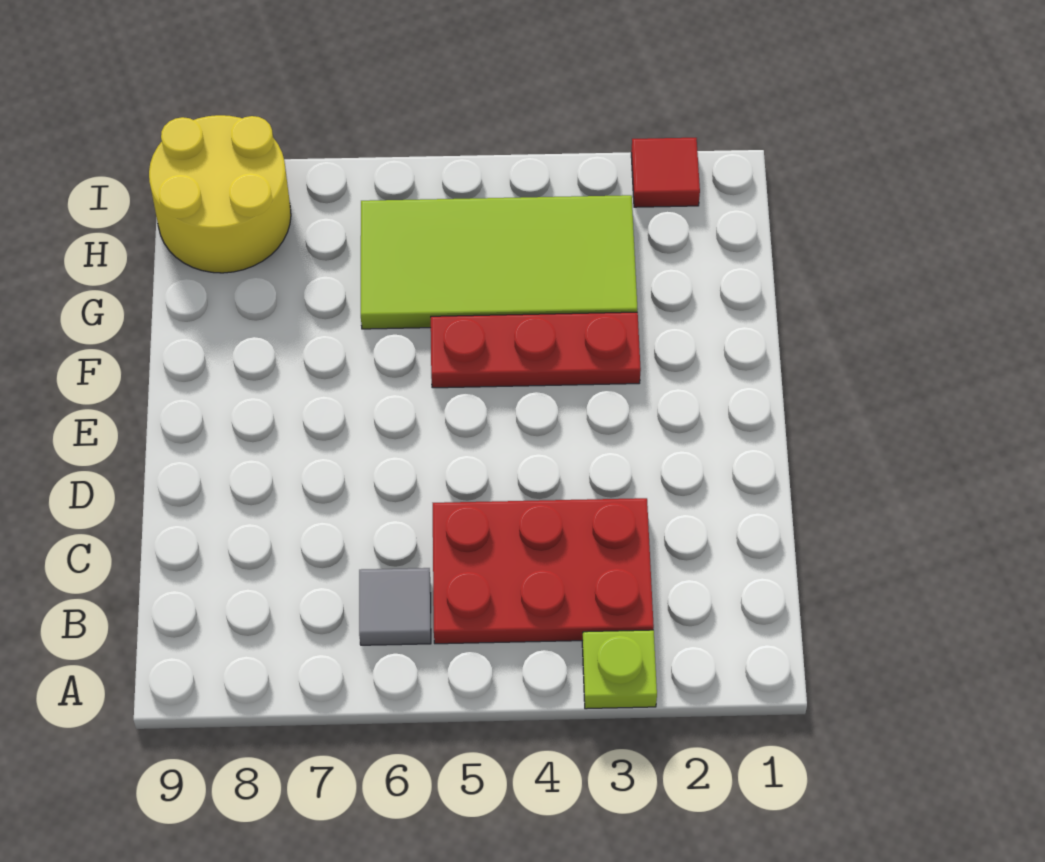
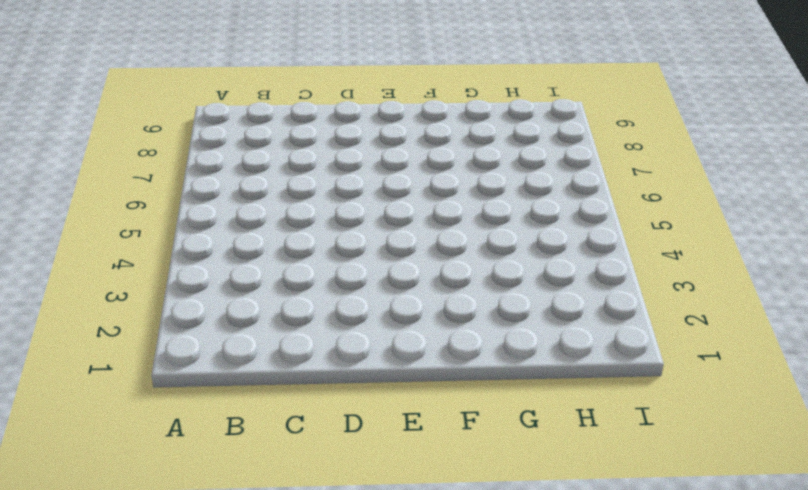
none -> lime plate A3 level 1
none -> red plate B3:C5 level 1

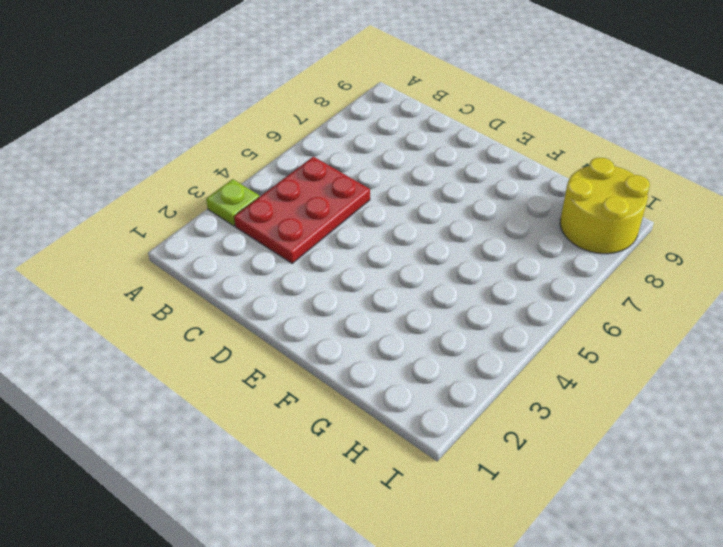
none -> grey tile B6 level 1
none -> red plate F3:F5 level 1

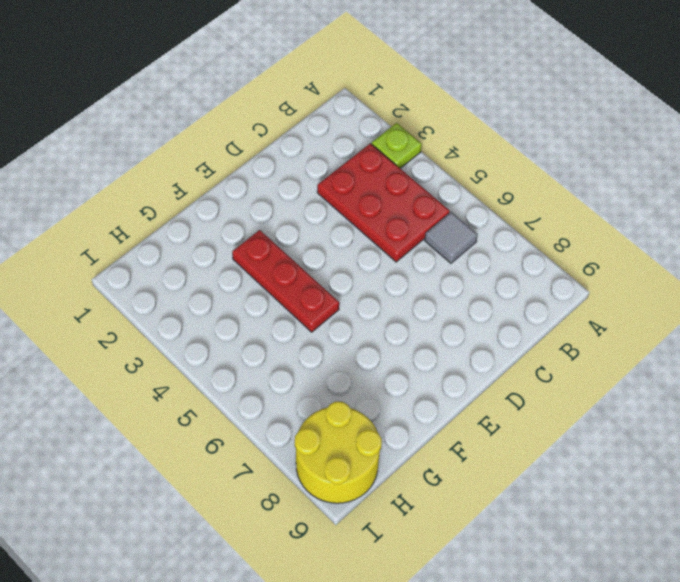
none -> lime tile G3:H6 level 1
none -> red tile I2 level 1

